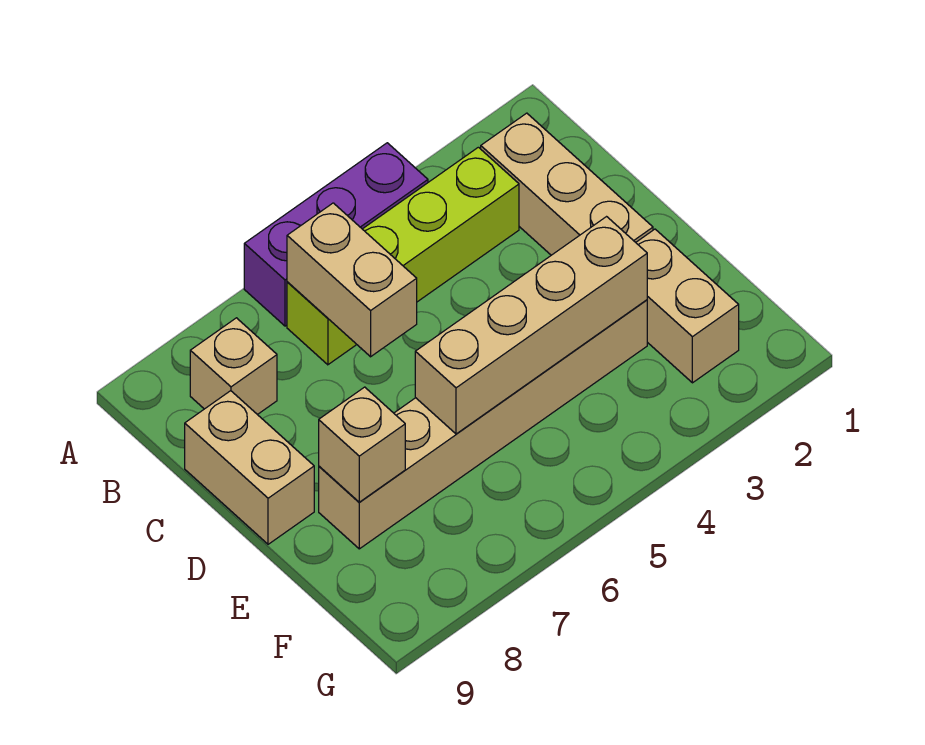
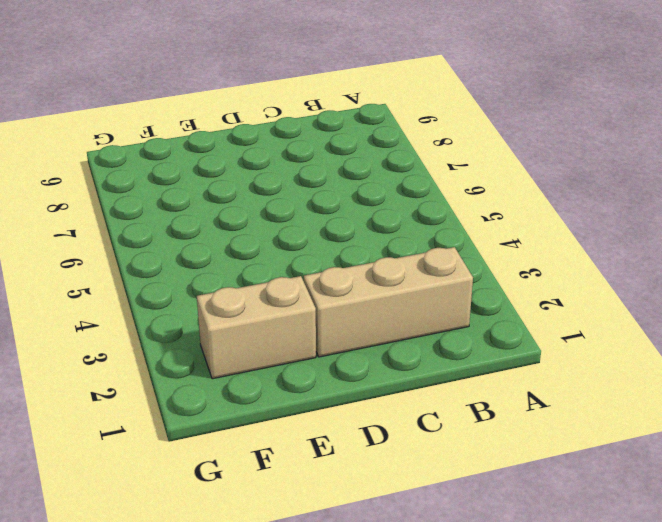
none -> purple brick A4:A6 level 1
none -> lime brick B3:B6 level 1

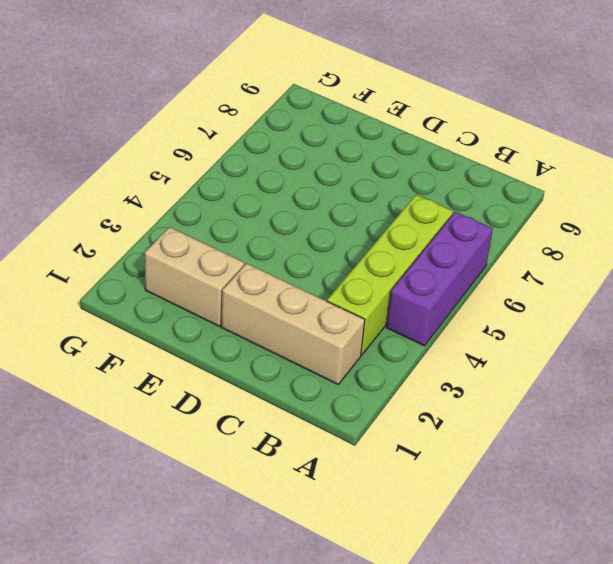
none -> tan brick B8 level 1
none -> tan brick C9:D9 level 1

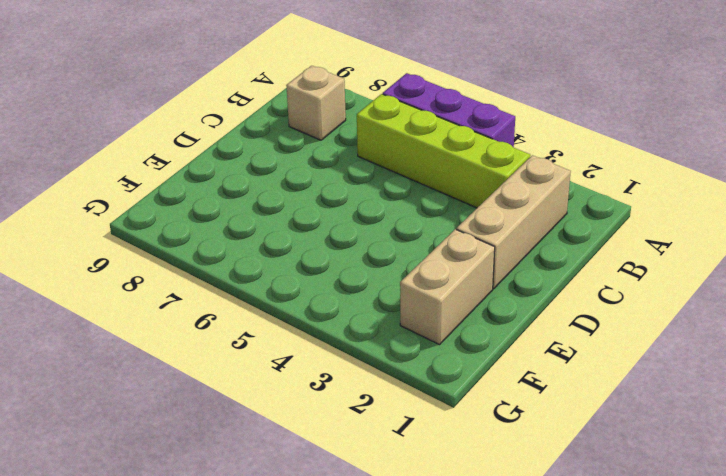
none -> tan brick C9:D9 level 1
none -> tan brick E3:E8 level 1

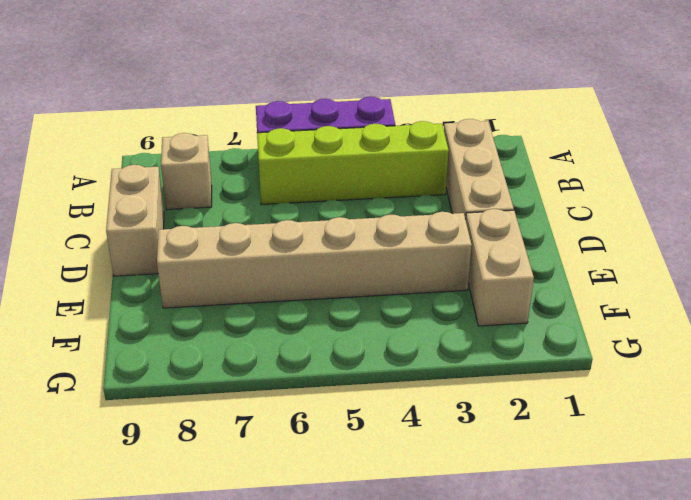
none -> tan brick B6:C6 level 2
none -> tan brick E3:E6 level 2

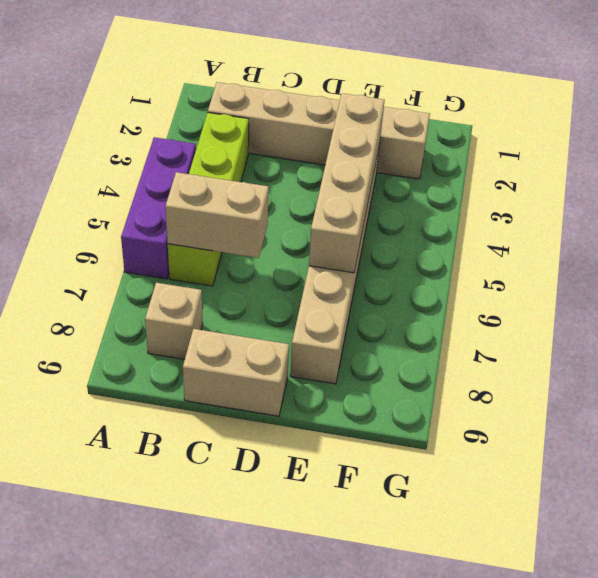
none -> tan brick E8 level 2

